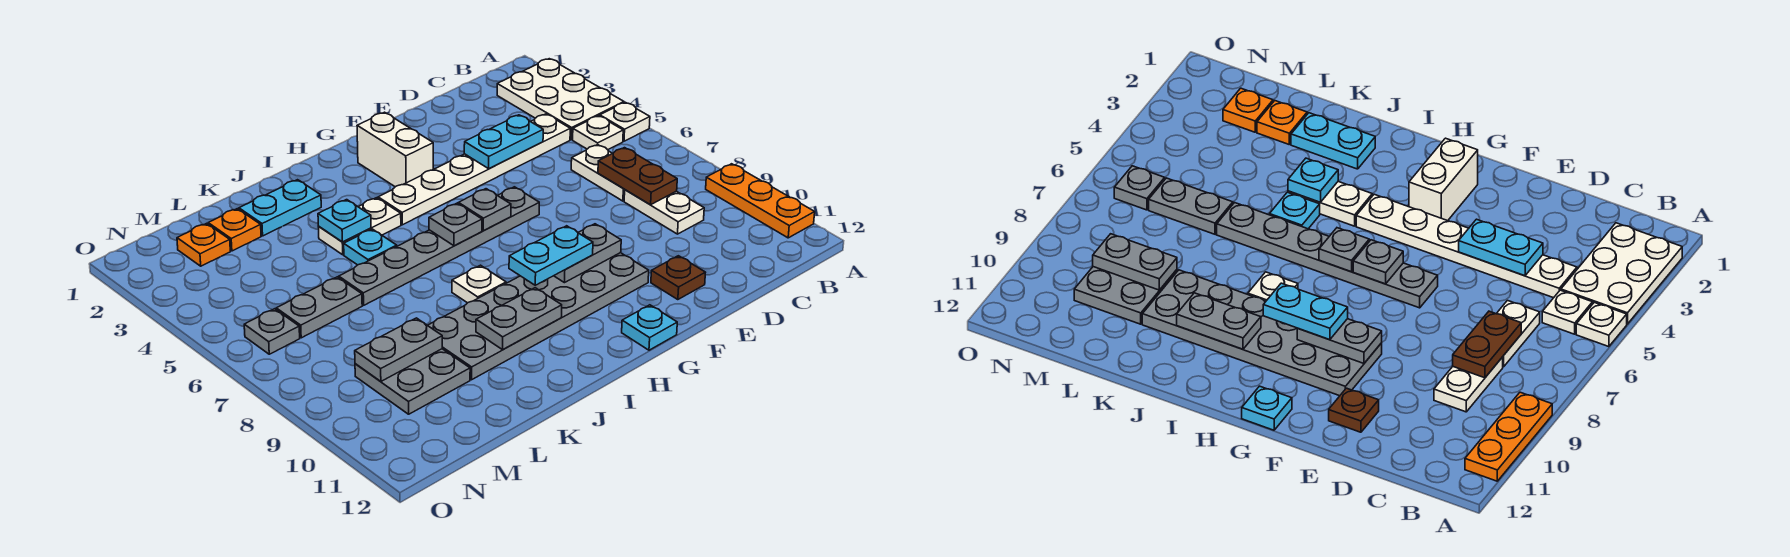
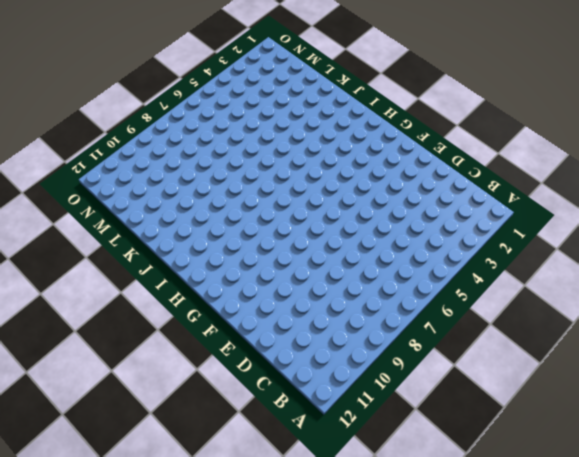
none -> white plate A2:B4 level 1
none -> white plate A5 level 1
none -> orange plate A9:A11 level 1
none -> white plate B5 level 1

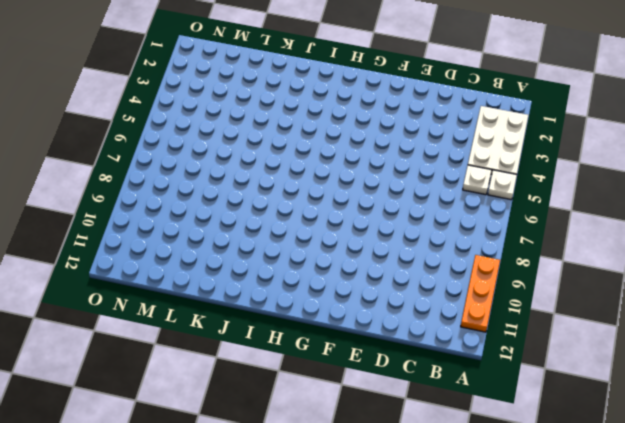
none -> white plate C4:H4 level 1
none -> white plate C6:C7 level 1
none -> white plate C8:C9 level 1
none -> brown plate E11 level 1

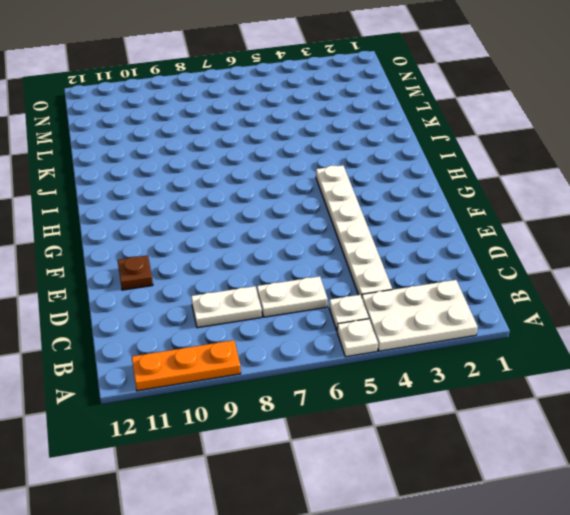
none -> grey plate F6:K6 level 1
none -> grey plate F9:K10 level 1
none -> white brick G2:G3 level 1
none -> cyan plate G12 level 1

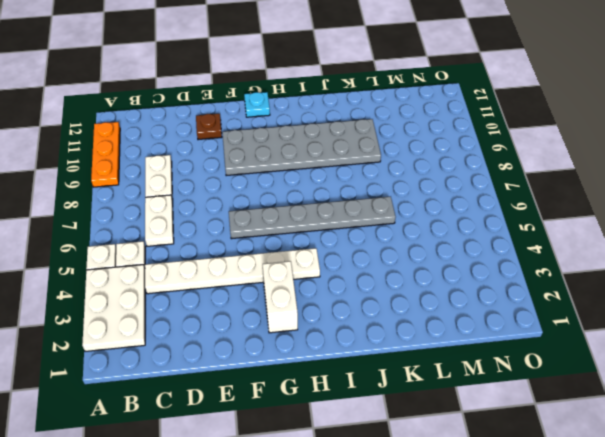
none -> white plate I4:J4 level 1
none -> white plate I8 level 1
none -> cyan plate J2:K2 level 1
none -> cyan plate J5 level 1

